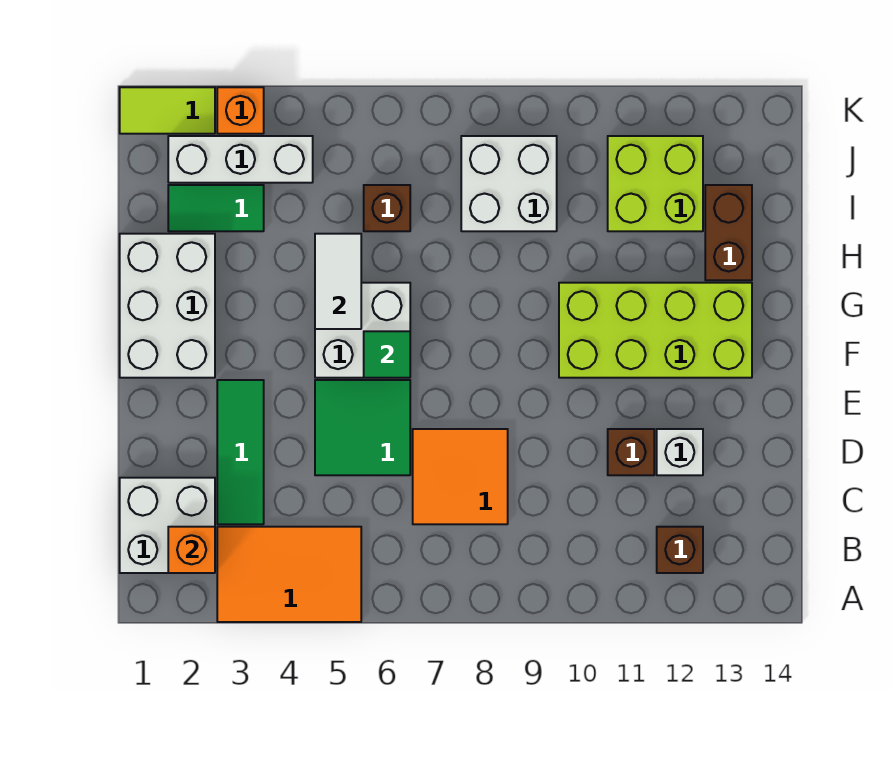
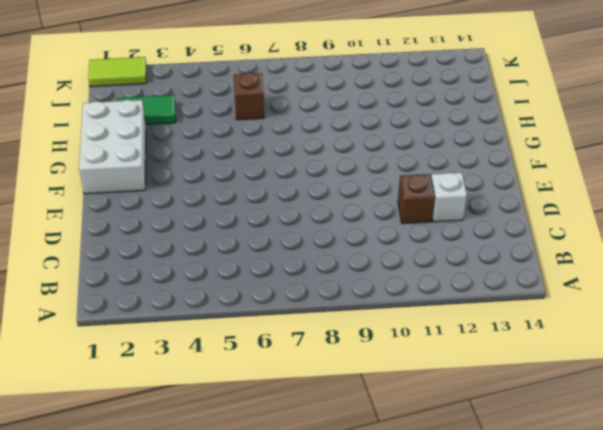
none -> orange tile A3:B5 level 1
none -> white brick B1:C2 level 1
none -> brown brick B12 level 1

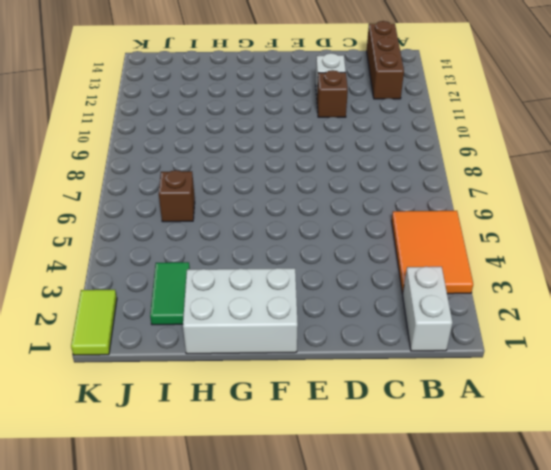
white brick B1:B2 level 1 -> white brick B1:C2 level 1
brown brick B12:B14 level 1 -> brown brick B12 level 1
none -> green tile C3:E3 level 1
none -> orange tile C7:D8 level 1
none -> green tile D5:E6 level 1

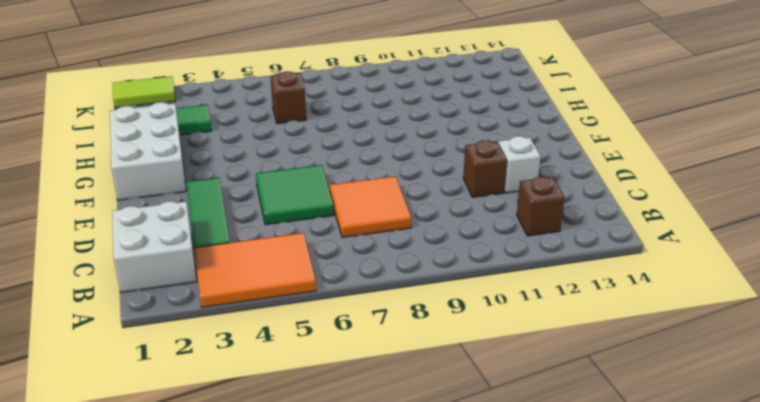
none -> white brick F5:G6 level 1
none -> lime brick F10:G13 level 1
none -> brown brick H13:I13 level 1

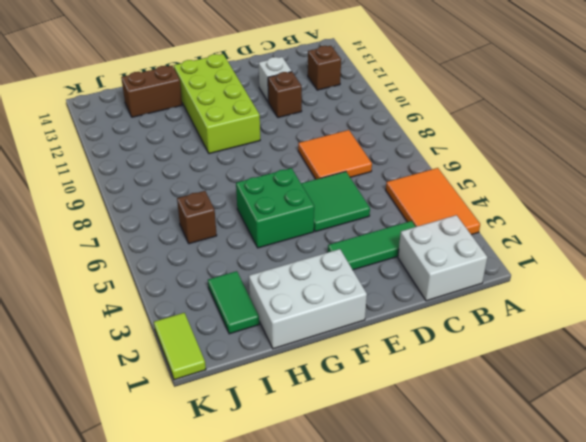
green brick F5:G6 level 1 -> white brick F5:G6 level 1
none -> white brick I8:J9 level 1
none -> lime brick I11:J12 level 1
none -> white brick J2:J4 level 1

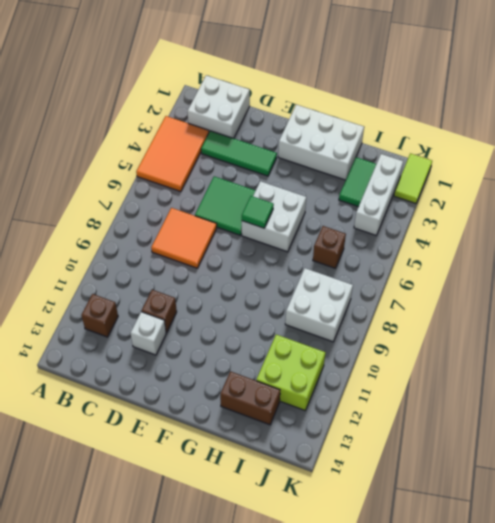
none -> lime brick F10:G13 level 1
none -> orange brick K3 level 1
none -> orange brick B2 level 2

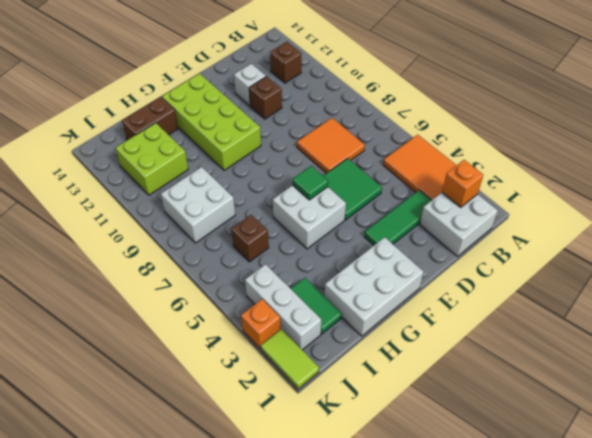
none -> white tile G5:H5 level 2

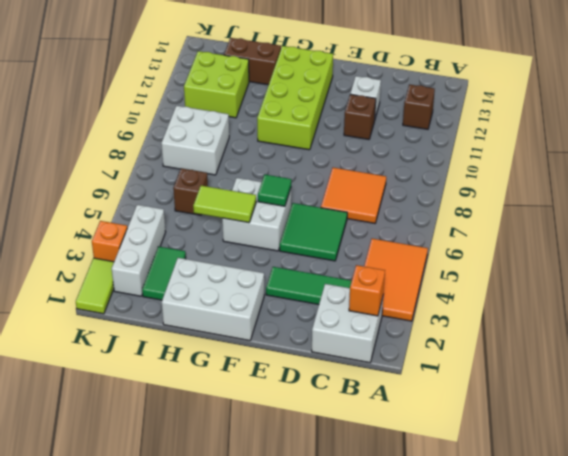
lime tile G5:H5 level 2 -> white tile G5:H5 level 2

